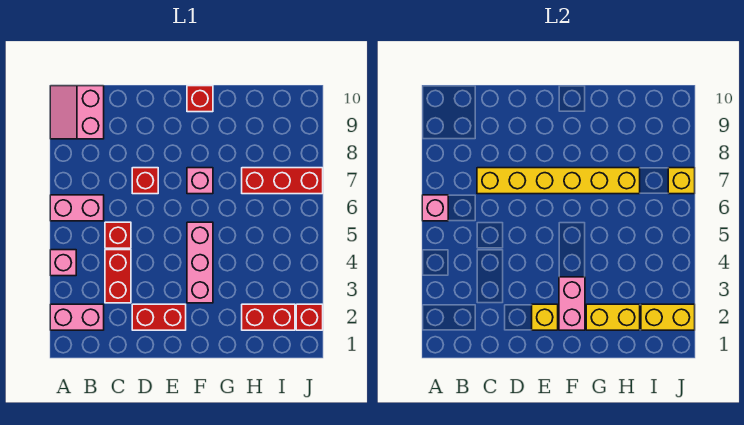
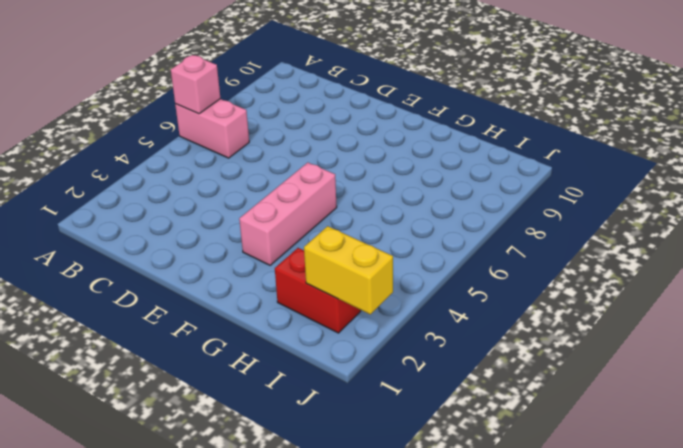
none -> pink brick A2:B2 level 1
none -> pink brick A4 level 1
none -> pink slope A9:B10 level 1 top B

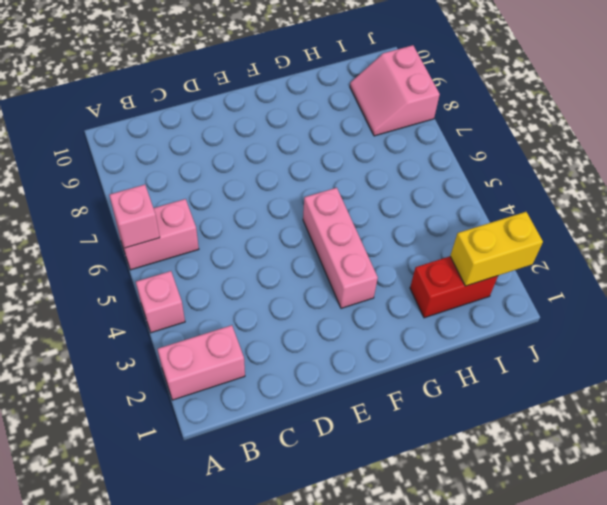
pink slope I8:J9 level 1 top J -> pink slope A9:B10 level 1 top B
none -> red brick C3:C4 level 1
none -> red brick C5 level 1
none -> red brick D2:E2 level 1

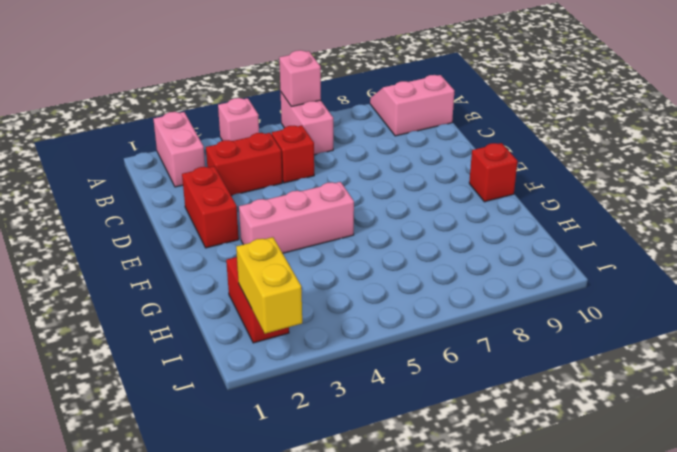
none -> red brick D7 level 1
none -> pink brick F7 level 1
none -> red brick H7:J7 level 1

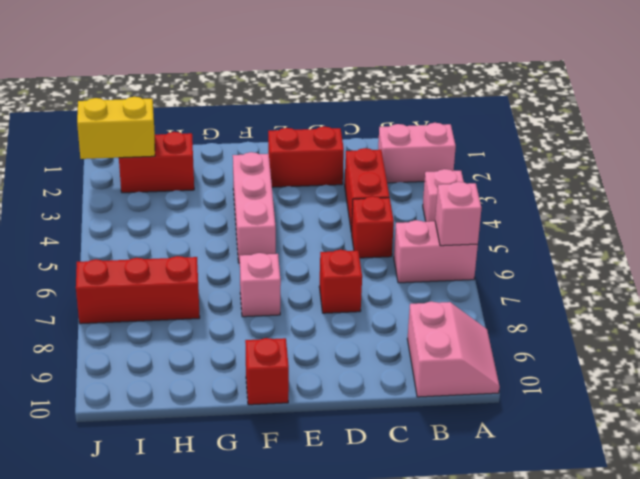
none -> red brick J2 level 1
none -> yellow brick C7:H7 level 2
none -> yellow brick E2 level 2

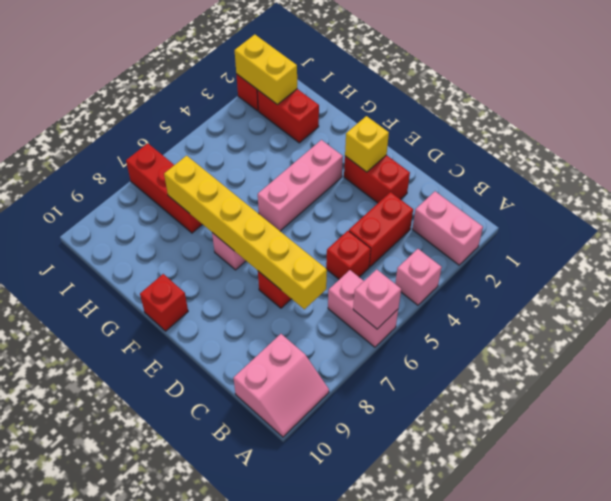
none -> pink brick F2:F3 level 2
none -> yellow brick G2:H2 level 2
none -> yellow brick J7 level 2

